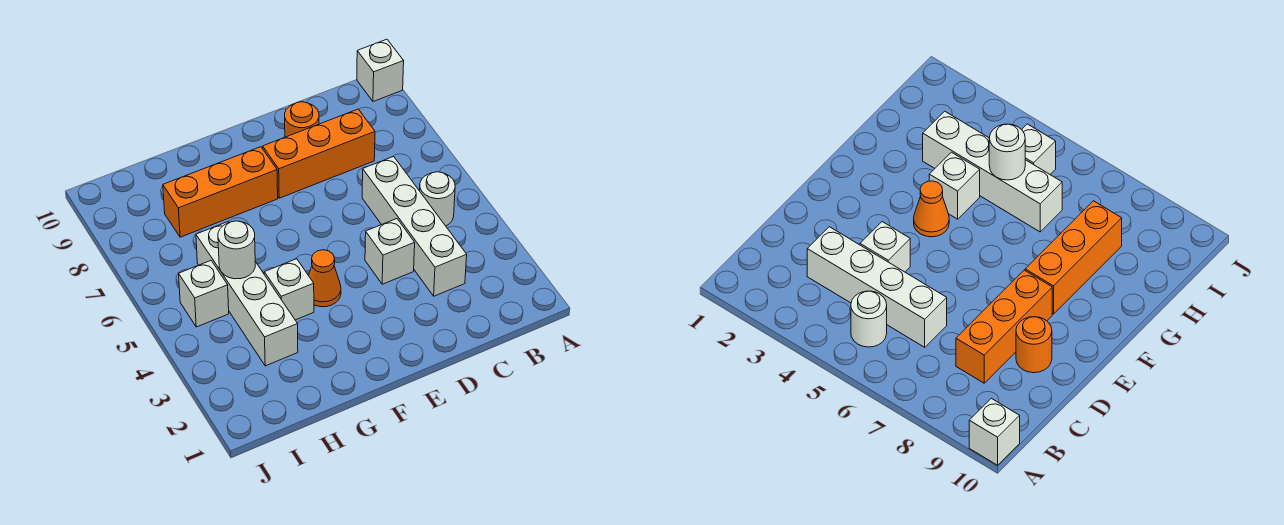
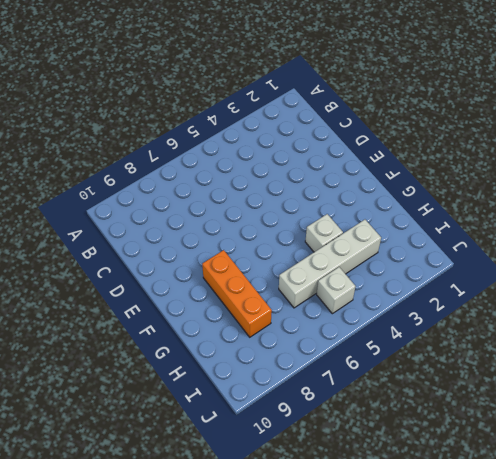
none -> white brick A10 level 1
none -> white round brick B5 level 1
none -> white brick C3:C6 level 1

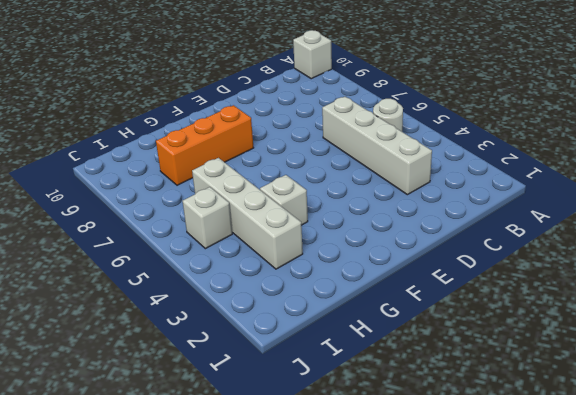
none -> orange brick C8:E8 level 1
none -> white brick D4 level 1
none -> orange round brick D9 level 1

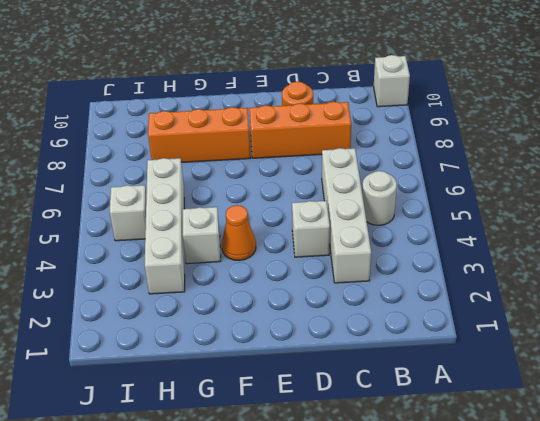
none -> white round brick H5 level 2

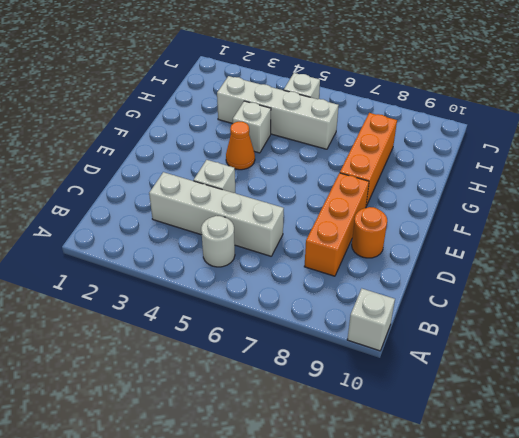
none -> white round brick H5 level 2

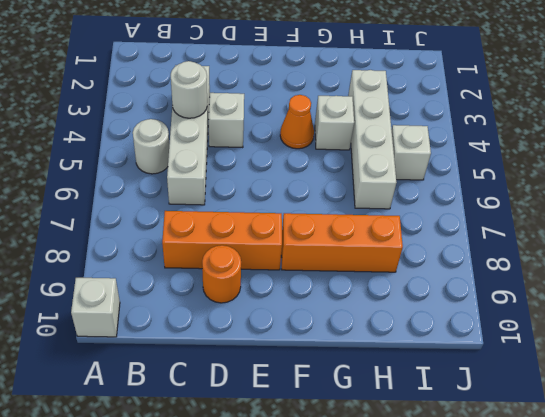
white round brick C4 level 2 -> white round brick H5 level 2

